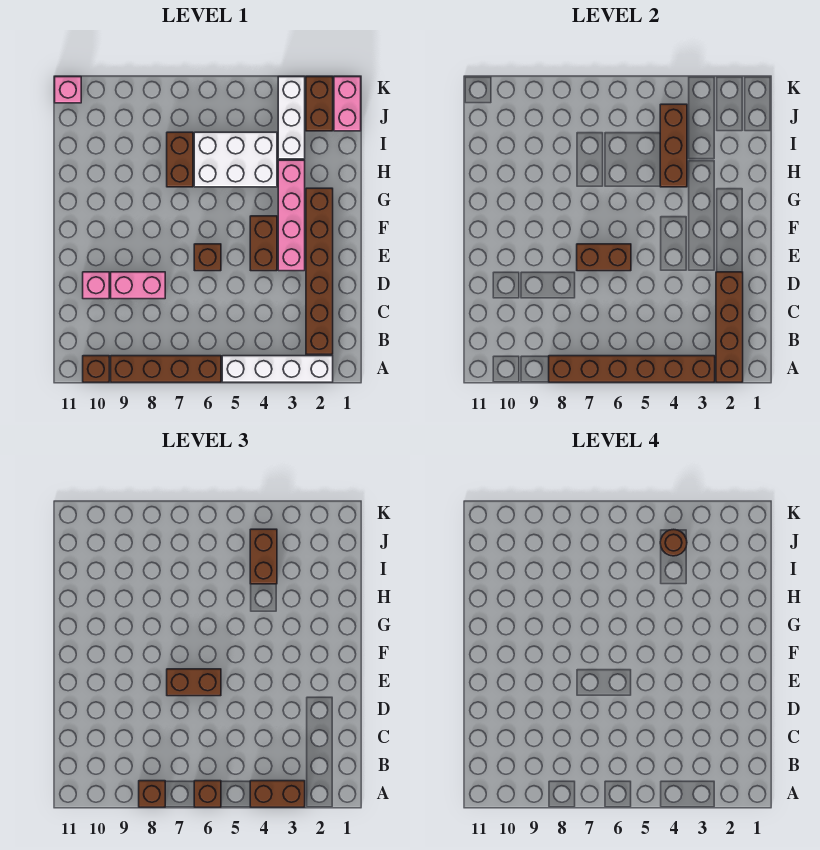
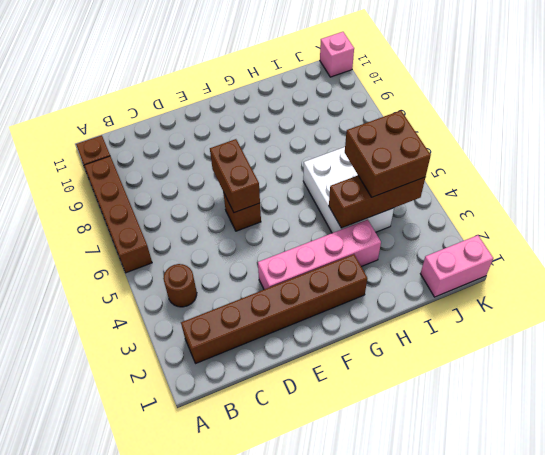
brown round brick B4 level 1 -> brown round brick J4 level 4
brown brick I4:J5 level 3 -> brown brick I4:J4 level 3
none -> white brick A2:A5 level 1
none -> pink brick D8:D9 level 1
none -> pink brick D10 level 1

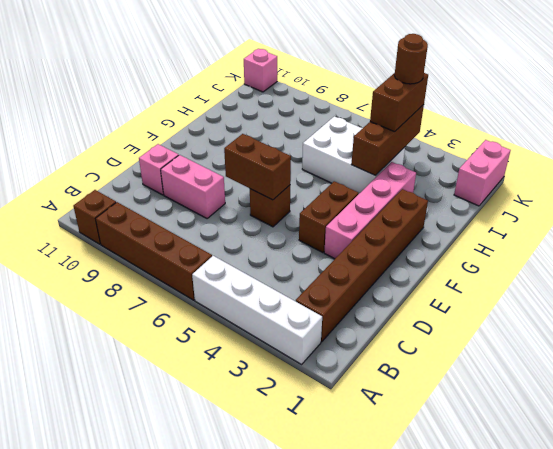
none -> brown brick H7:I7 level 1
none -> white brick I3:K3 level 1
none -> brown brick J2:K2 level 1

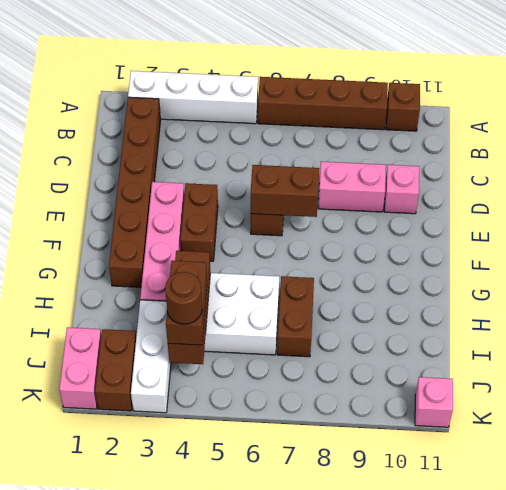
none -> brown brick A2:D2 level 2
none -> brown brick A3:A8 level 2
none -> brown brick A3:A4 level 3

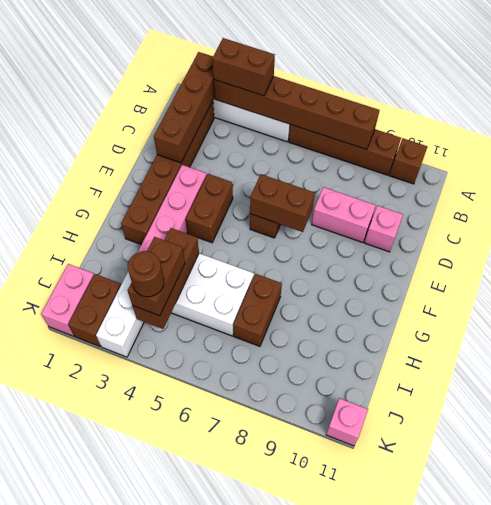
none -> brown brick A6 level 3
none -> brown brick A8 level 3
none -> brown brick E6:E7 level 3

